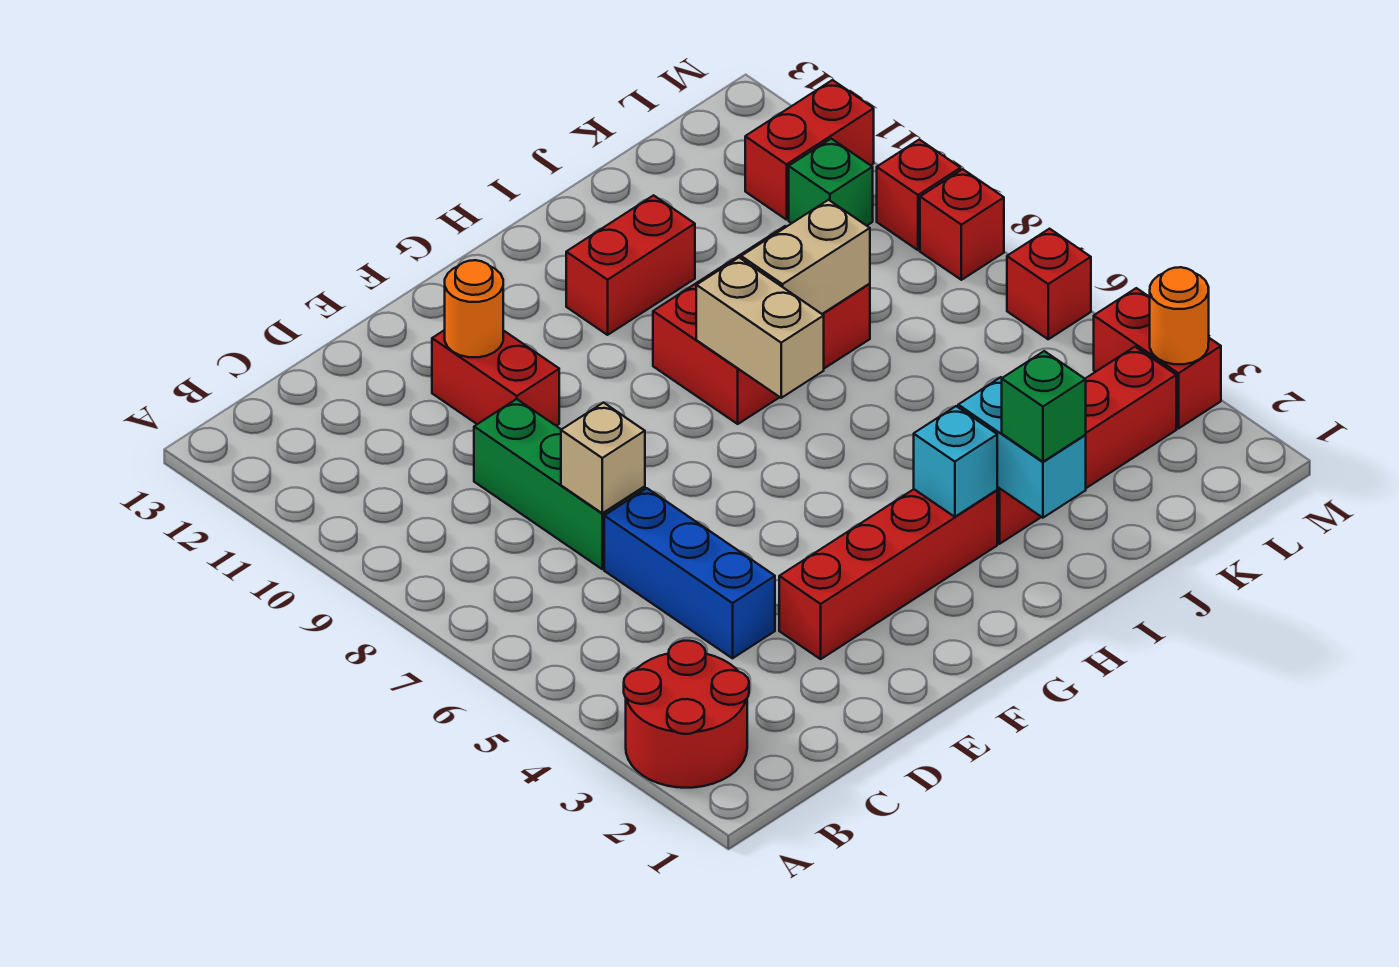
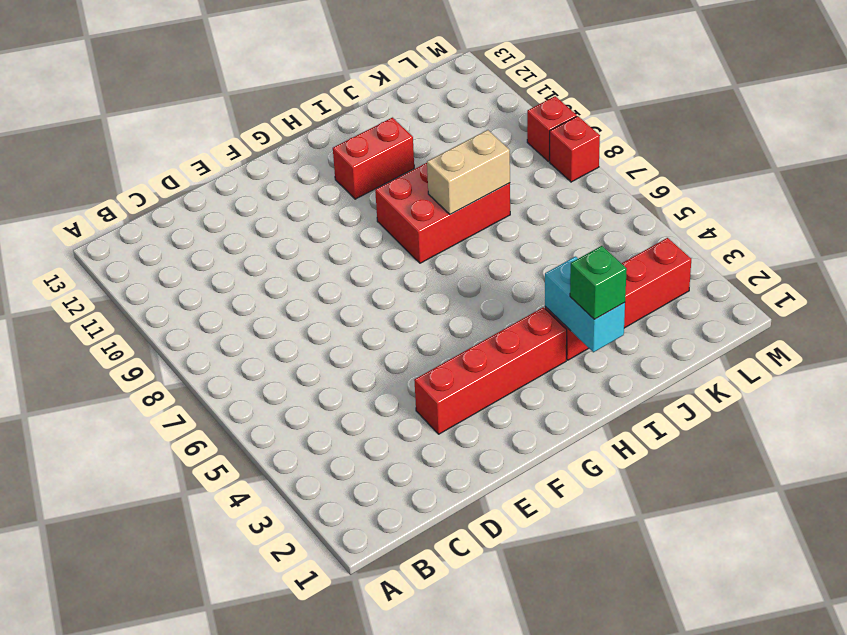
none -> red round brick A2:B3 level 1
none -> blue brick D4:D6 level 1
none -> green brick D7:D9 level 1

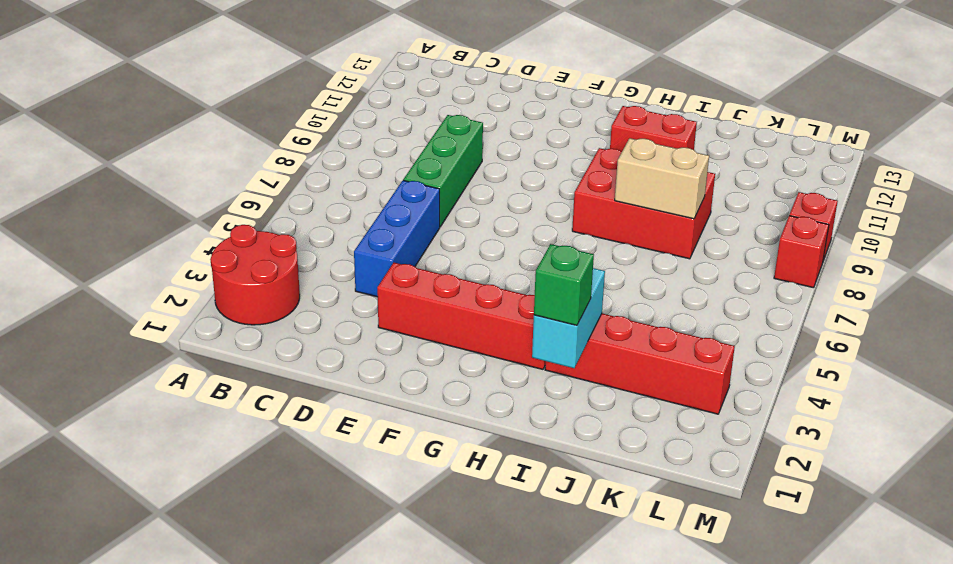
none -> red brick E10:E11 level 1
none -> green brick L10 level 1
none -> red brick L11:M11 level 1

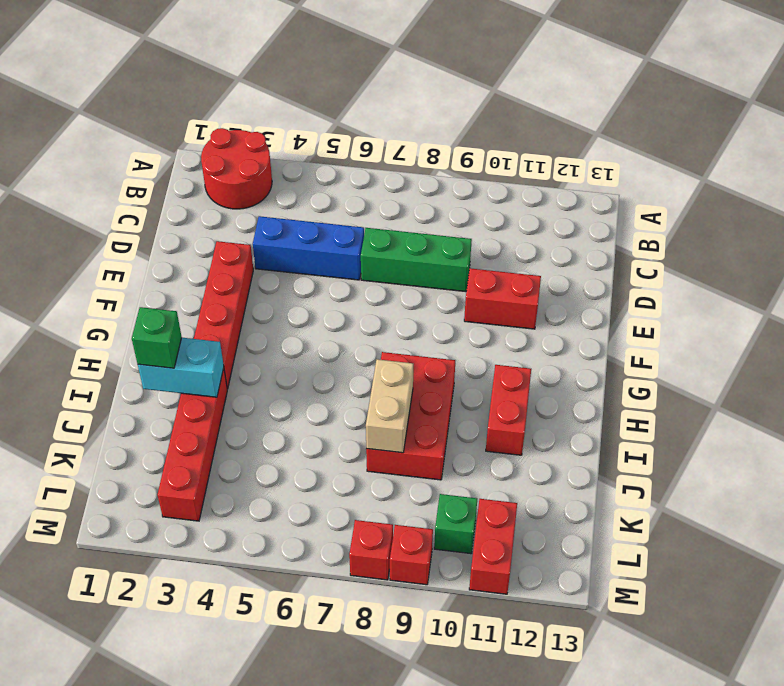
none -> red brick M3:M4 level 1
none -> red brick M6 level 1
none -> tan brick D7 level 2

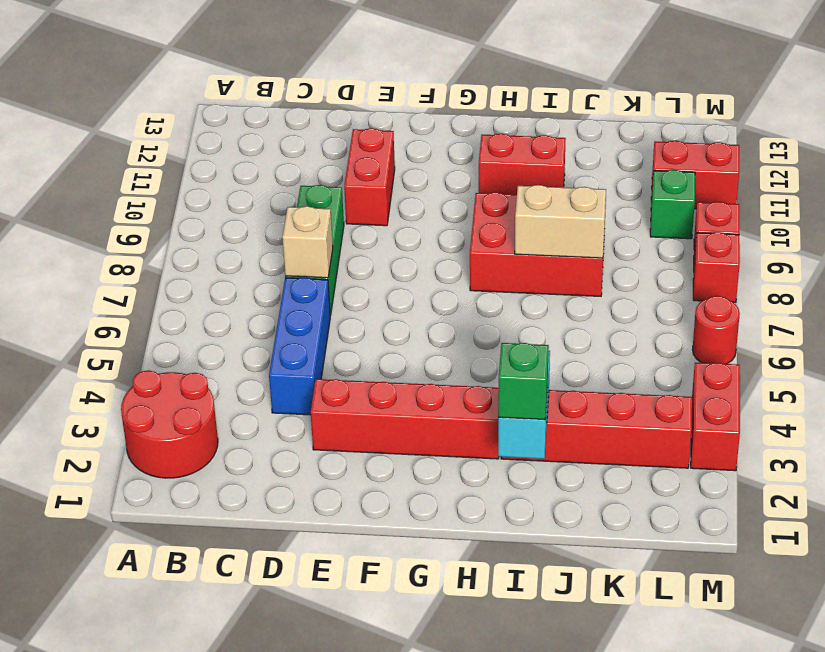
red round brick M6 level 1 -> red brick M6 level 1
none -> orange round brick E11 level 2
none -> cyan brick H3 level 2
none -> tan brick H7:H8 level 2

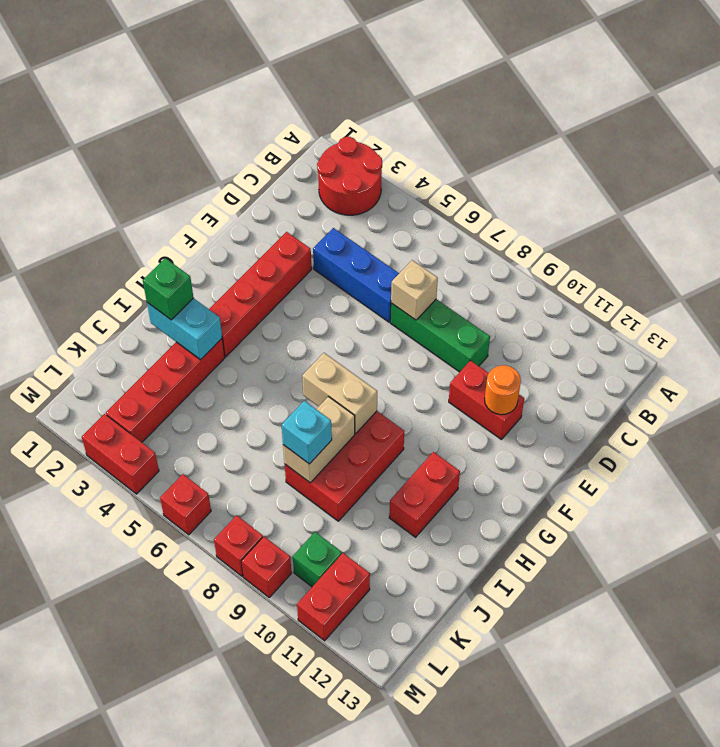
cyan brick J8 level 3 -> cyan brick H3 level 2
none -> orange round brick M3 level 2

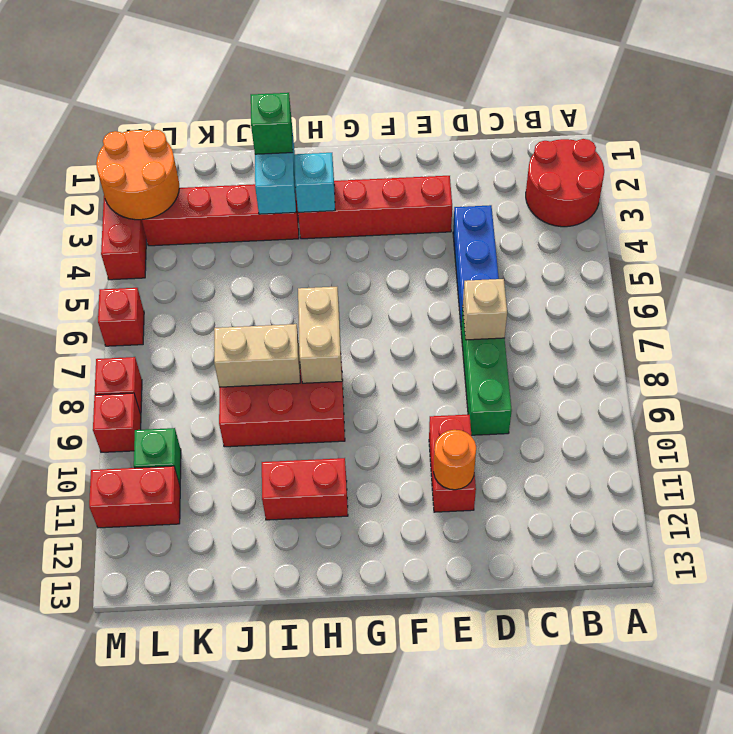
orange round brick L2:M3 level 2 -> orange round brick M3 level 2

